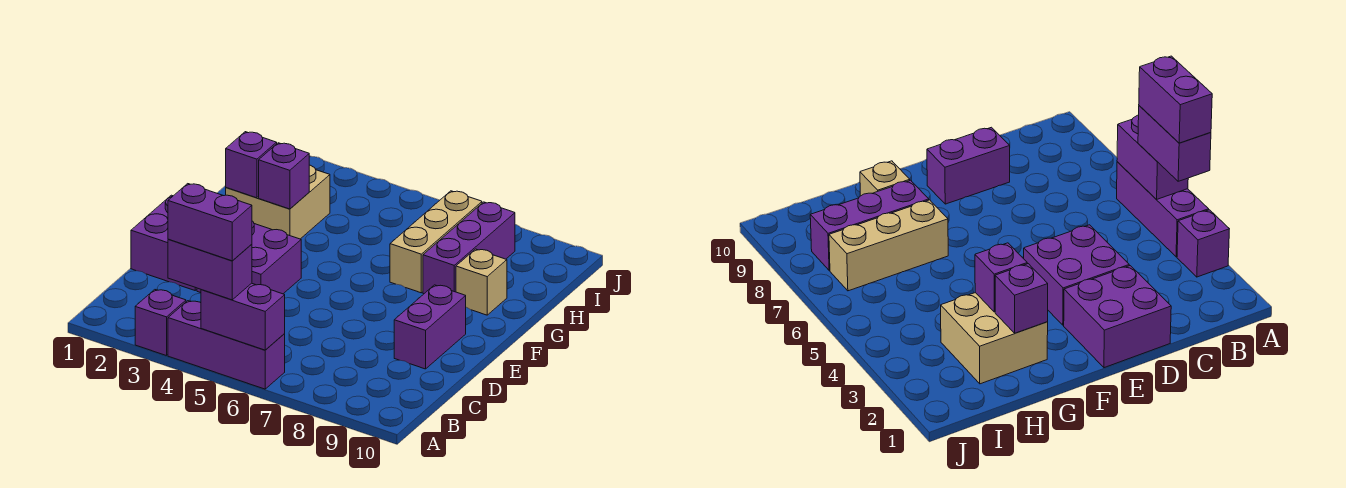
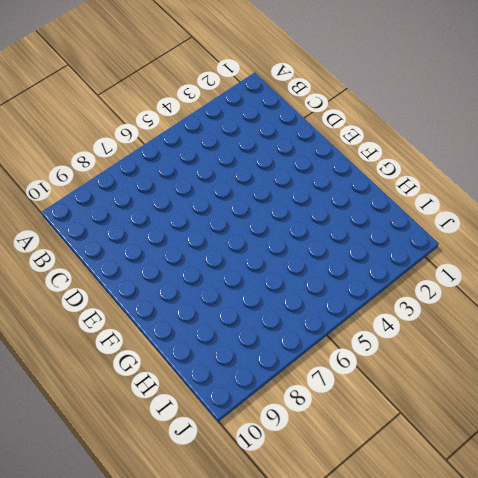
none -> purple brick A3 level 1
none -> purple brick A4:A6 level 1
none -> purple brick D1:E2 level 1

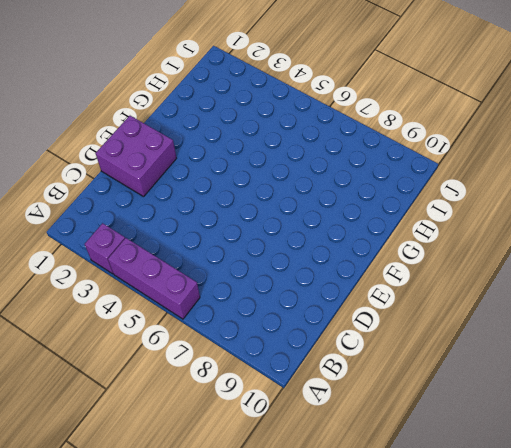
none -> purple brick D3:E4 level 1
none -> purple brick D9:E9 level 1
none -> tan brick G2:H3 level 1

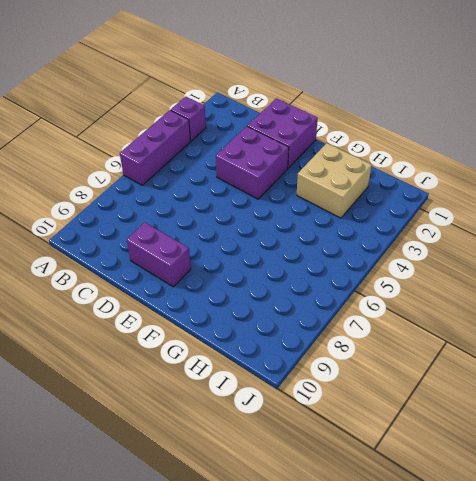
none -> tan brick G7:I7 level 1
none -> purple brick G8:I8 level 1
none -> tan brick G9 level 1

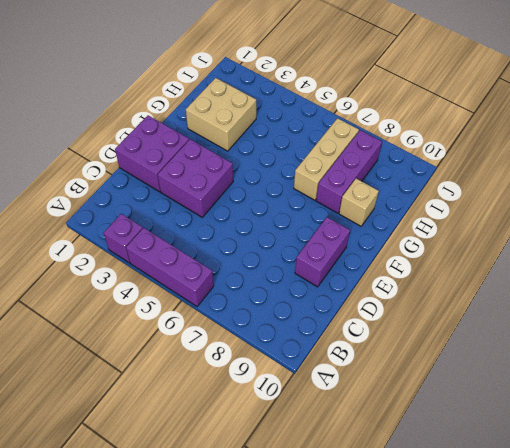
none -> purple brick A5:A6 level 2
none -> purple brick G2 level 2
none -> purple brick G3 level 2

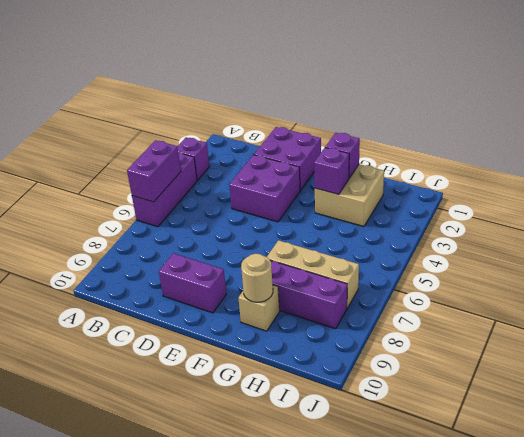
tan round brick G9 level 2 -> none
none -> purple brick A4:A5 level 3
none -> purple brick A4:A5 level 4

